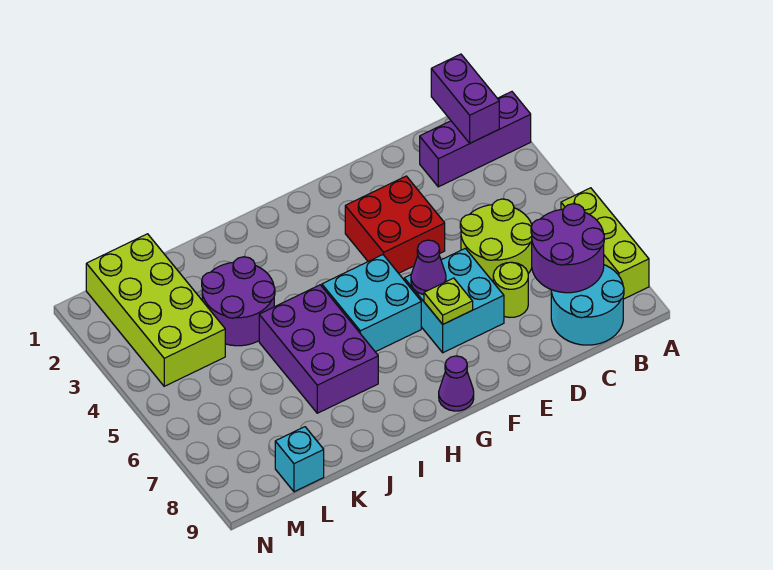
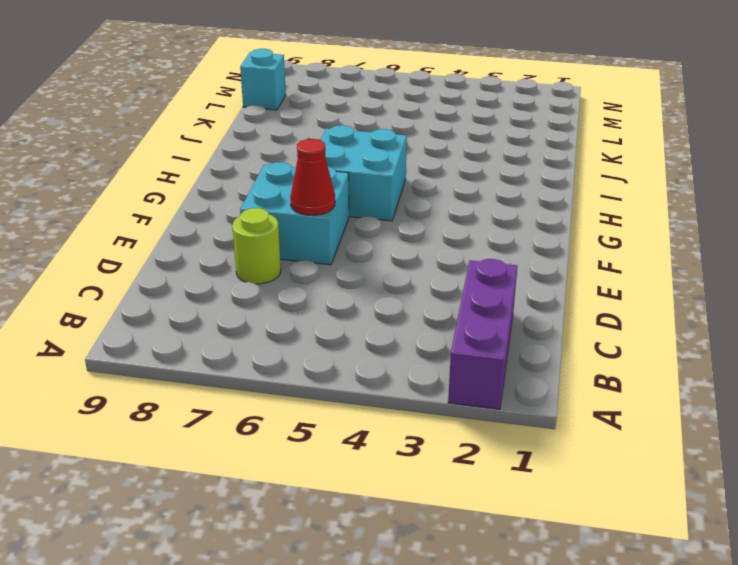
red cone E6 level 2 -> none
none -> lime brick A6:A8 level 1
none -> cyan round brick B8:C9 level 1
none -> lime round brick C5:D6 level 1

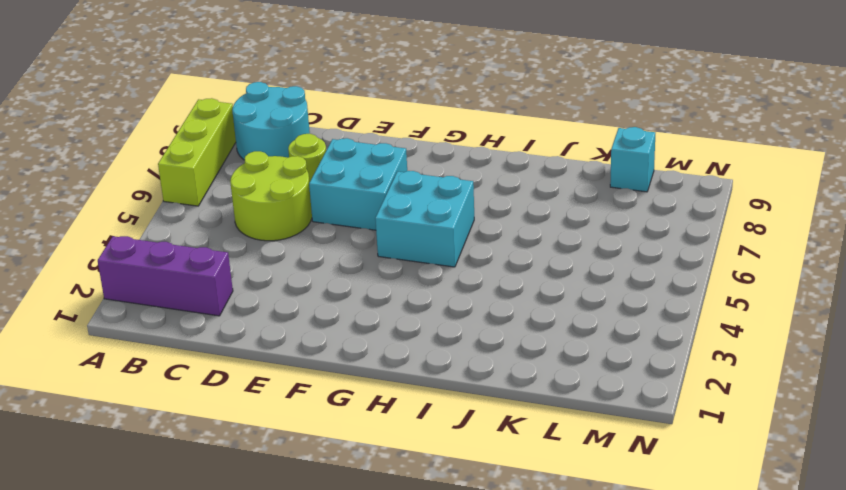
none -> red brick E3:F4 level 1
none -> purple cone G9 level 1
none -> purple brick I5:J7 level 1

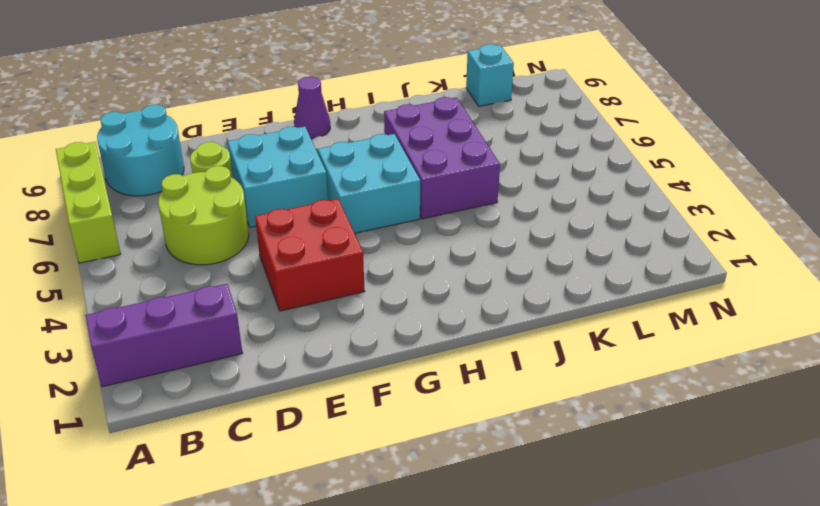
none -> purple round brick J3:K4 level 1
none -> lime brick L1:M4 level 1
none -> purple brick B1:B2 level 2

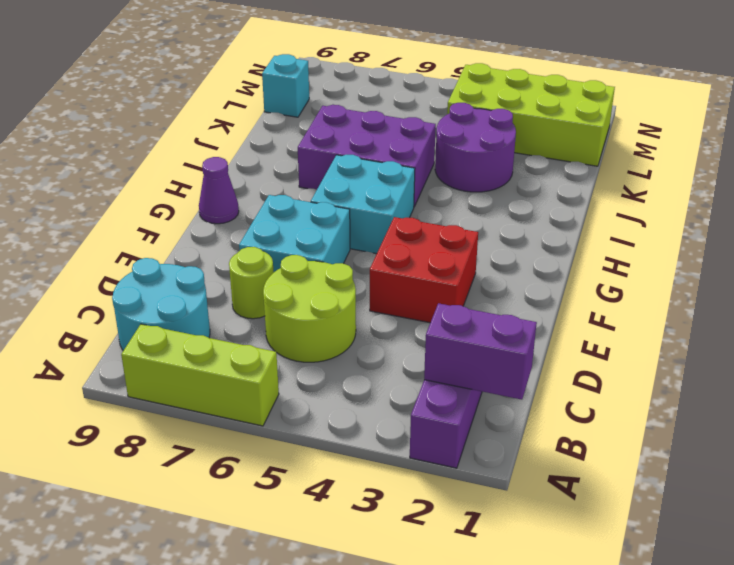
none -> purple round brick B7:C8 level 2
none -> purple cone F6 level 2
none -> lime plate F7 level 2

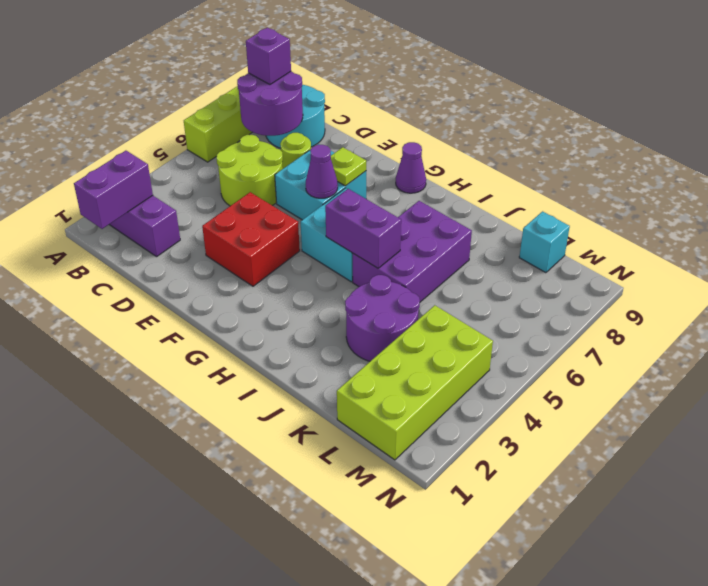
purple brick B8 level 3 -> none
purple brick H5:I5 level 2 -> none

